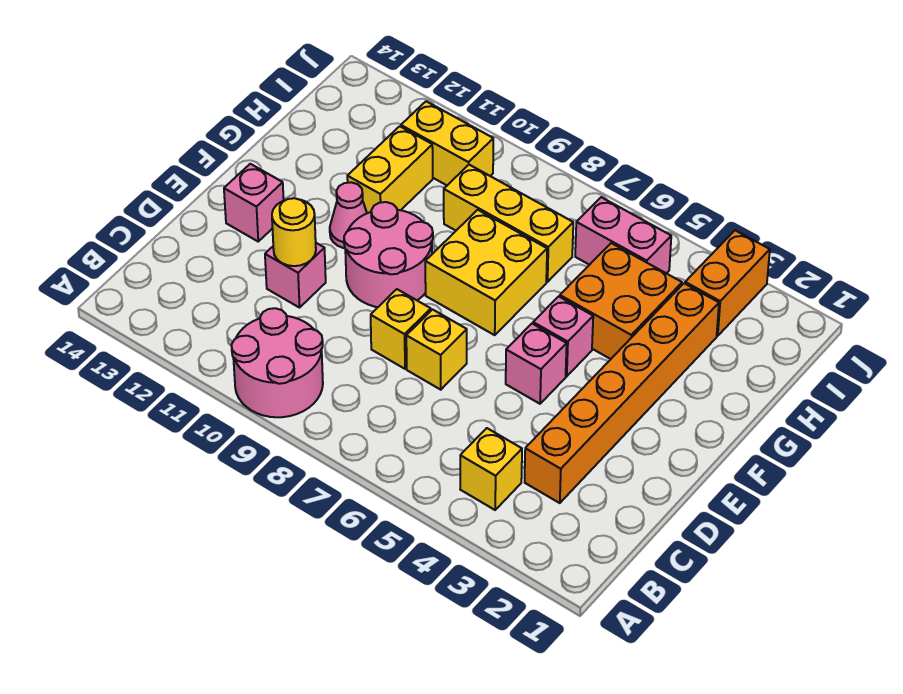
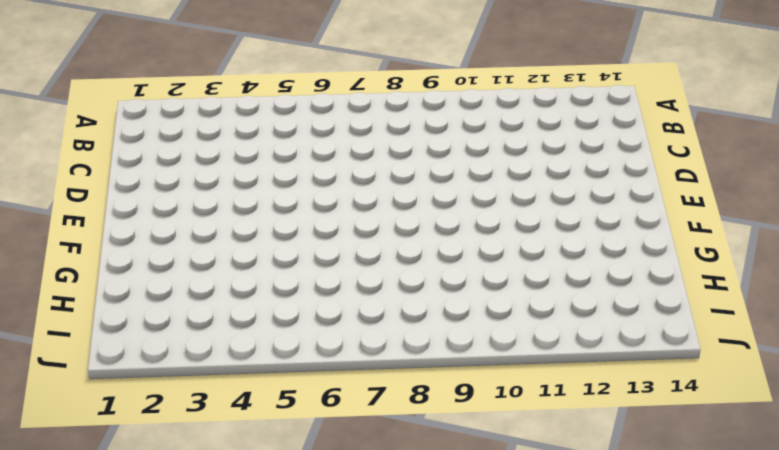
none -> pink round brick A9:B10 level 1
none -> yellow brick B4 level 1
none -> orange brick C3:H3 level 1

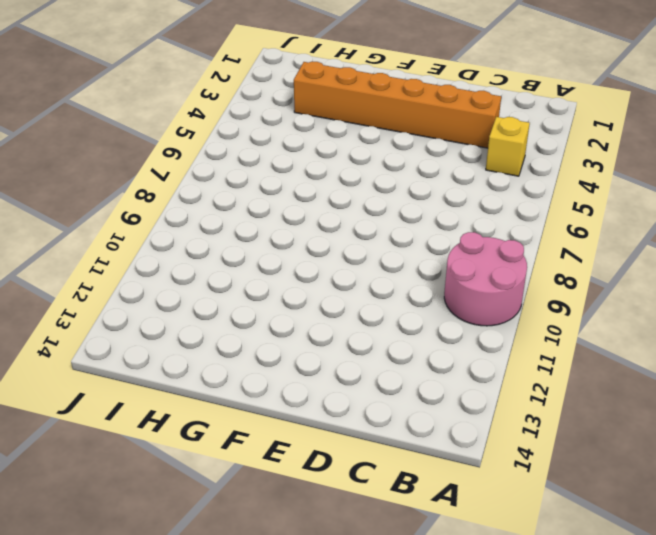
none -> yellow brick D7 level 1
none -> yellow brick D8 level 1
none -> pink brick D11 level 1

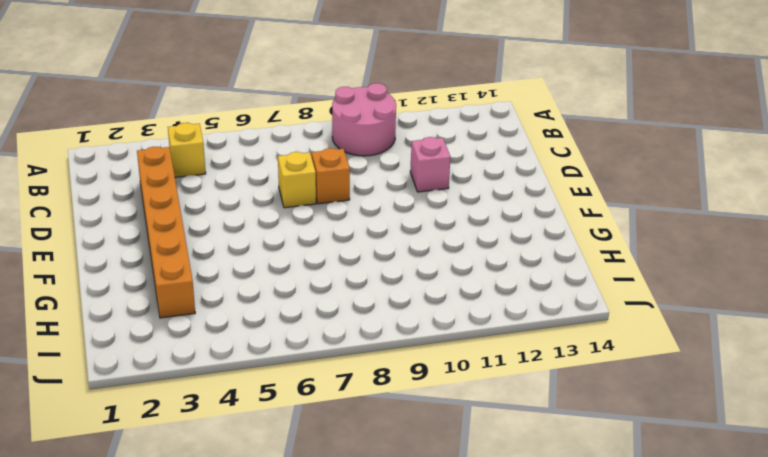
orange brick D8 level 1 -> yellow brick D8 level 1
none -> pink brick E5 level 1
none -> pink round brick E9:F10 level 1
none -> pink brick E13 level 1

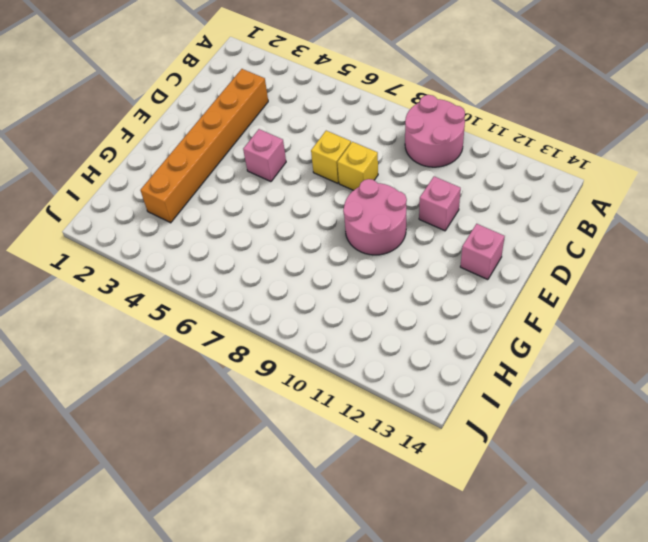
none -> yellow brick B4 level 1
none -> pink brick F5 level 1
none -> yellow brick F7:G8 level 1

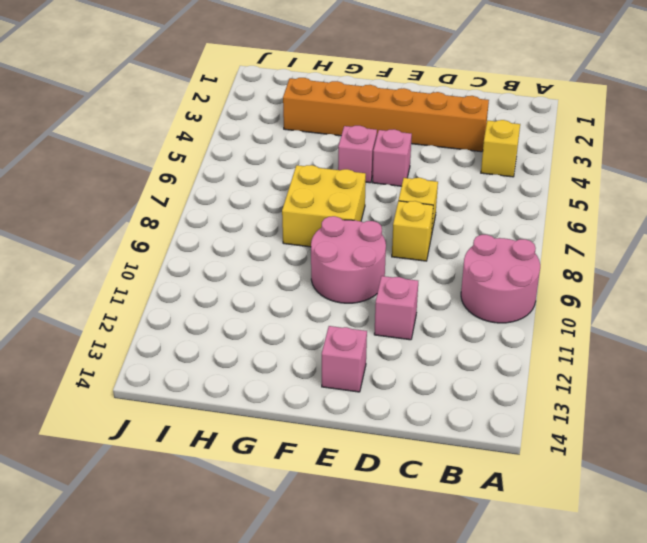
none -> pink cone F11 level 1
none -> orange brick G4:H5 level 1
none -> yellow brick G11:H11 level 1

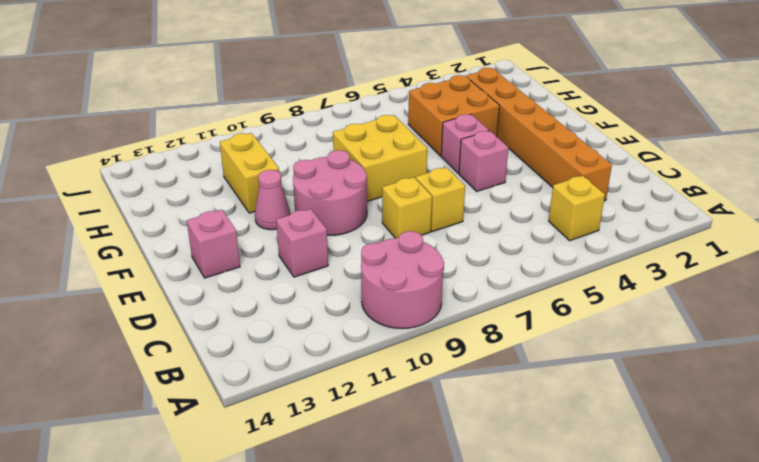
none -> yellow brick H7:H9 level 1
none -> orange brick I3:J3 level 1
none -> pink brick I5:I6 level 1

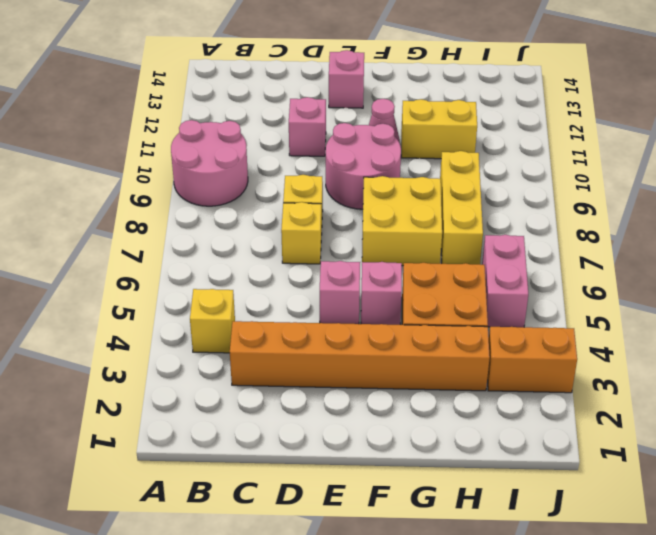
none -> yellow brick I10:I11 level 1
none -> yellow round brick D11 level 2

